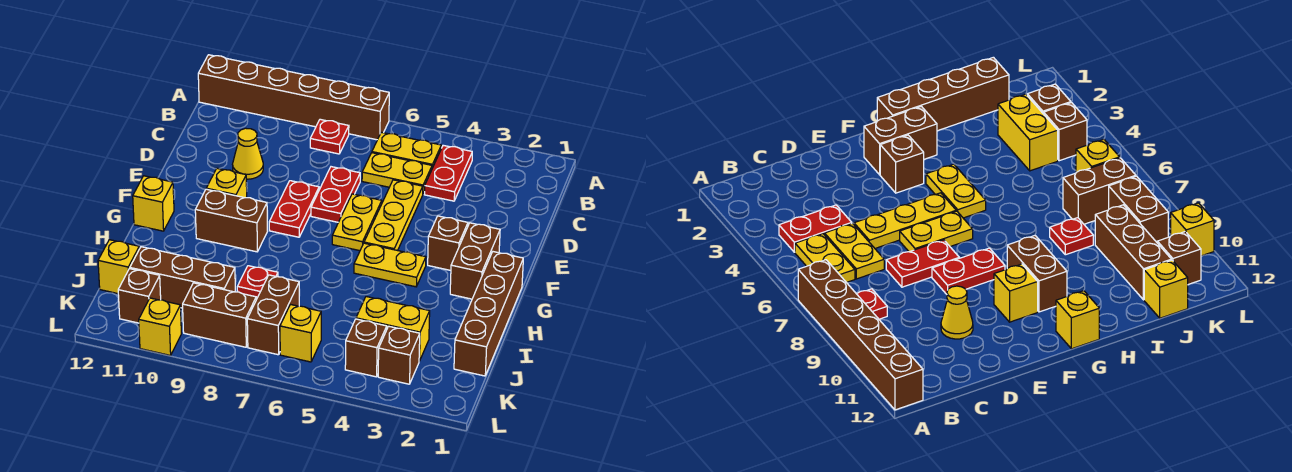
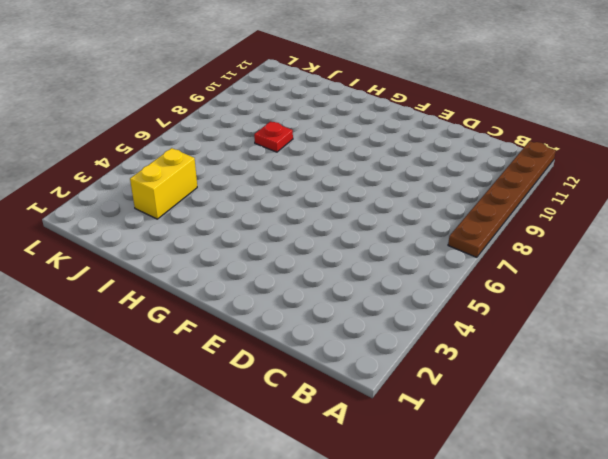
brown plate A7:A12 level 1 -> brown brick A7:A12 level 1
none -> red plate B4:C4 level 1
none -> yellow plate B5:B6 level 1
none -> red plate B8 level 1

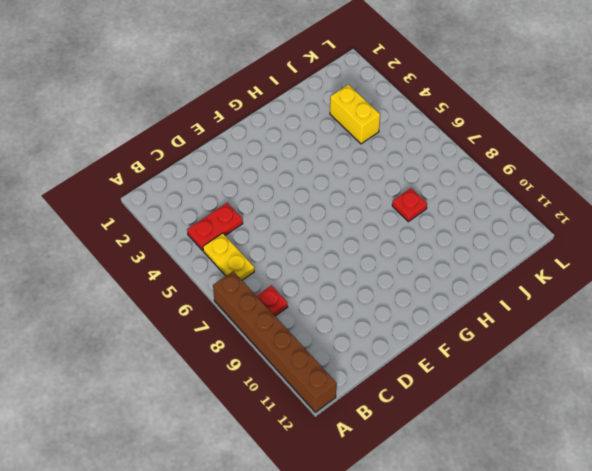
none -> yellow plate C5:C6 level 1
none -> yellow plate D5:F5 level 1
none -> red plate D7:E7 level 1

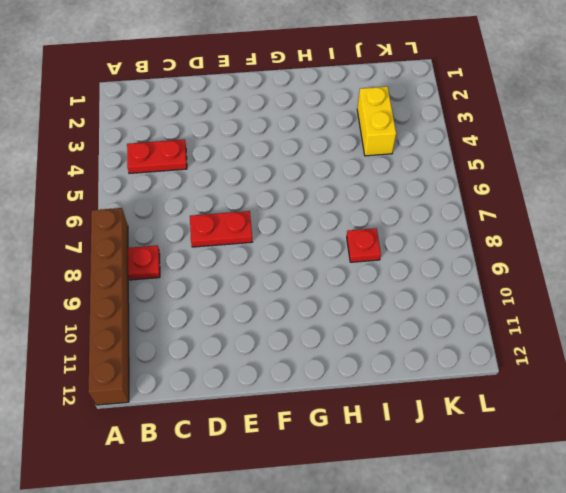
none -> yellow plate B5:B6 level 1
none -> yellow plate C5:C6 level 1
none -> yellow plate D5:F5 level 1

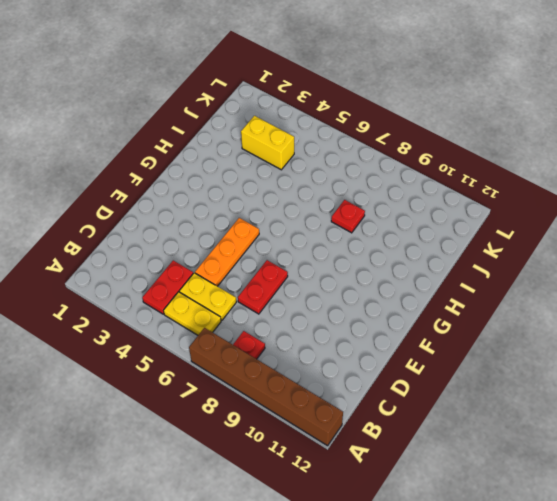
orange plate D5:F5 level 1 -> yellow plate D5:F5 level 1
none -> yellow cone D10 level 1
none -> yellow plate E6:F6 level 1
none -> red plate E8:F8 level 1

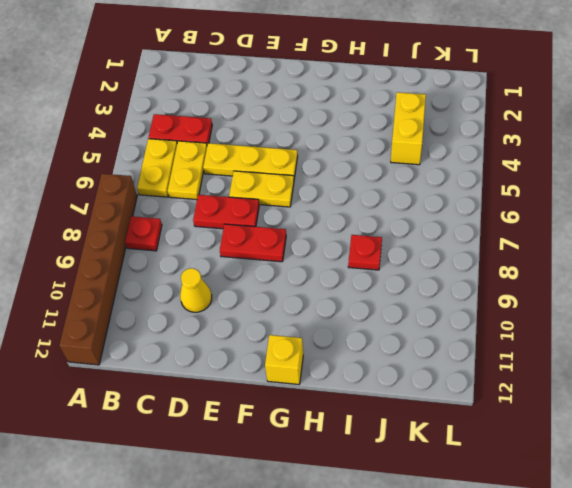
none -> brown brick F2:G2 level 1
none -> brown brick F3 level 1
none -> yellow brick F10 level 1

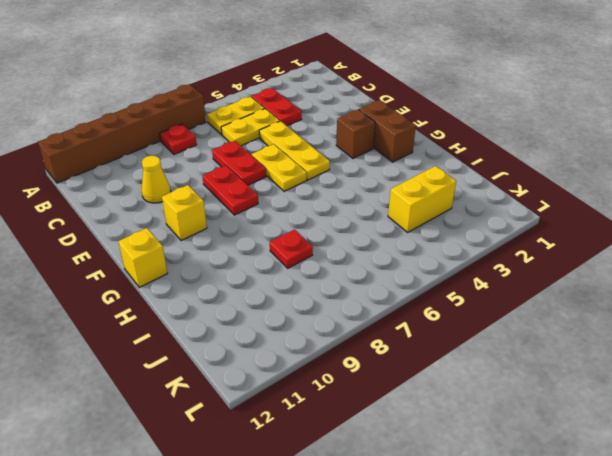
none -> brown brick G1:J1 level 1
none -> yellow plate G4:G5 level 1
none -> brown brick G9:G10 level 1

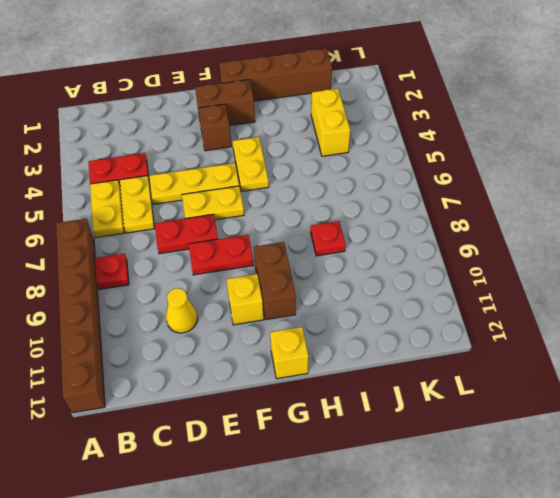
none -> brown brick J7:K7 level 1
none -> brown brick J9:J11 level 1
none -> yellow brick J12 level 1

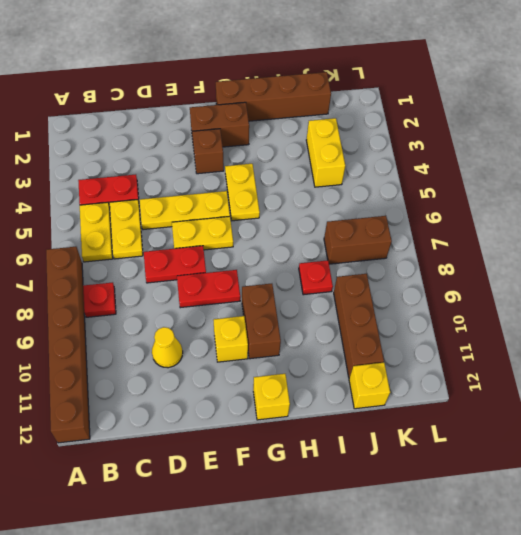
none -> brown brick K3 level 1
none -> brown brick K4 level 1
none -> yellow brick K6 level 1

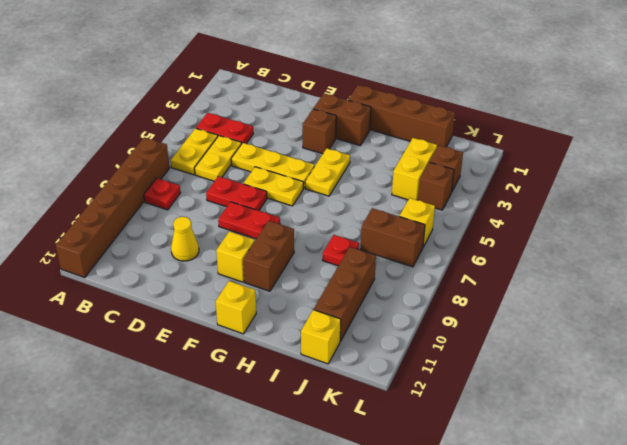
none -> brown brick K8:K9 level 1
none -> brown brick K11 level 1
none -> yellow brick L10 level 1

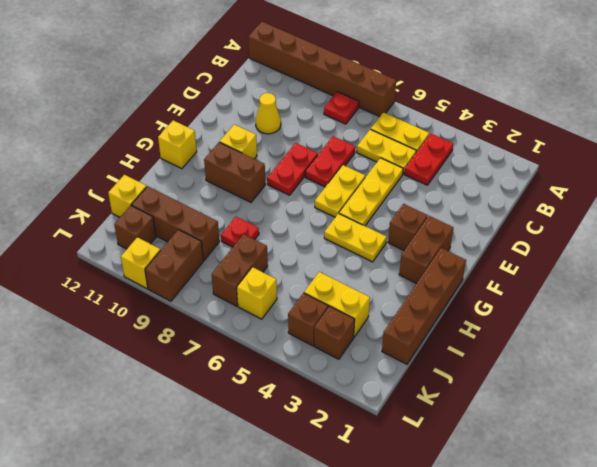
brown brick K9:L9 level 1 -> brown brick K8:K9 level 1

